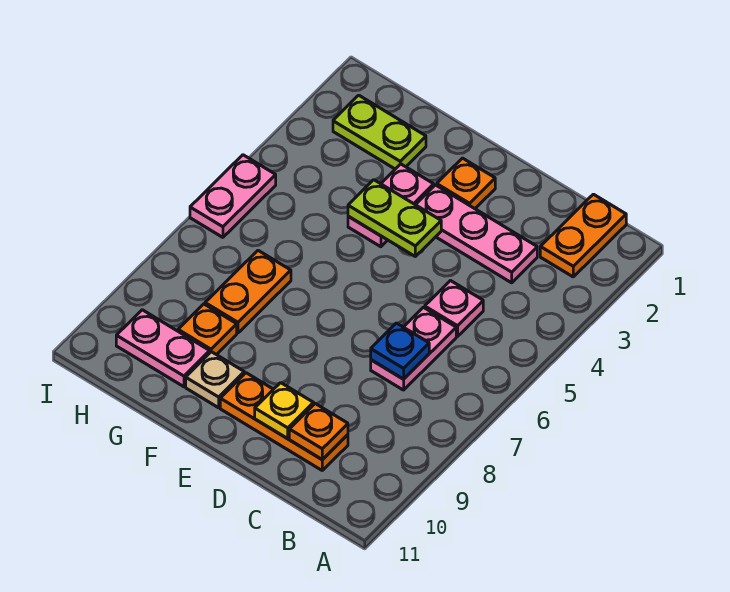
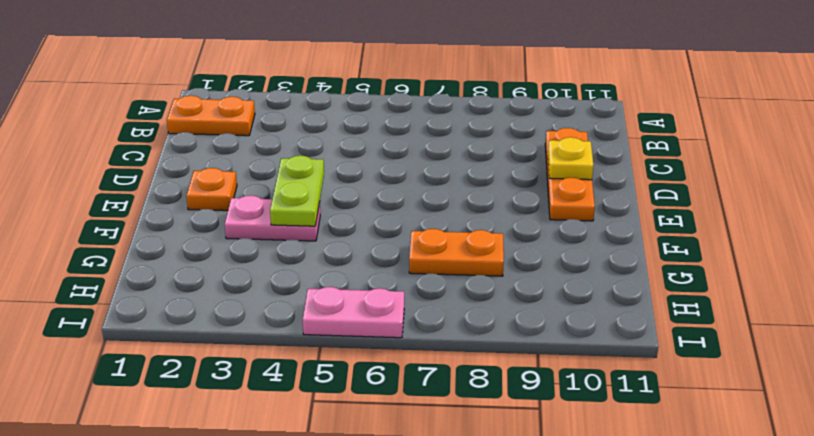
none -> pink plate C3:E3 level 1
none -> pink plate C5 level 1
none -> pink plate C6:C7 level 1

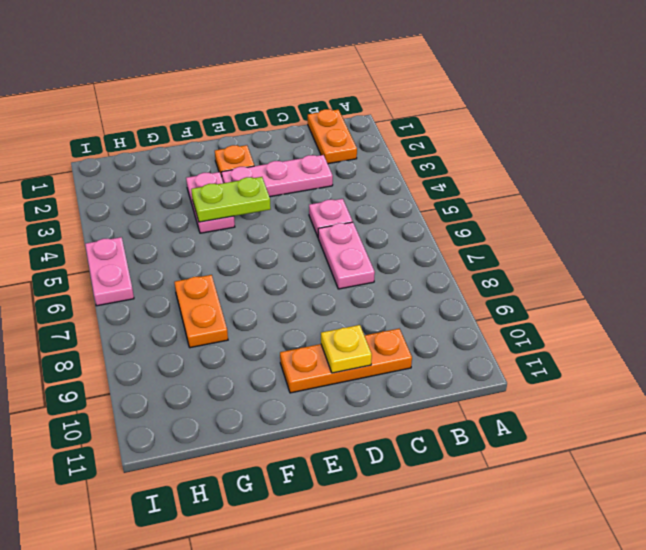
none -> tan plate F10 level 1
none -> lime plate G2:H2 level 1
none -> orange plate G9 level 1

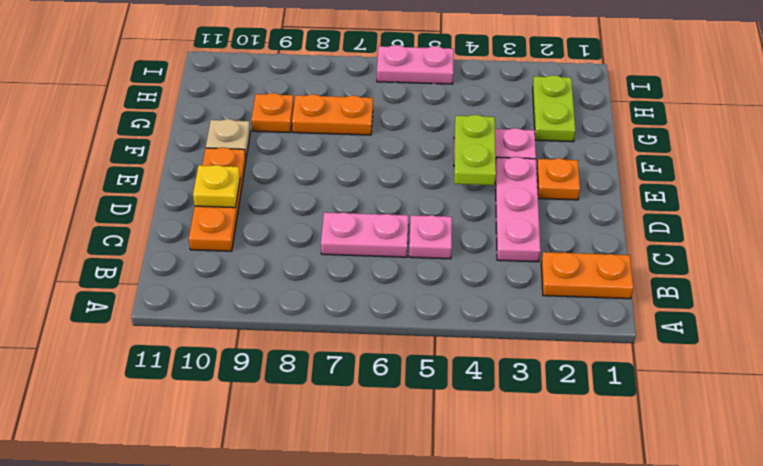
none -> pink plate G10:H10 level 1
none -> blue plate C7 level 2
none -> orange plate C10 level 2

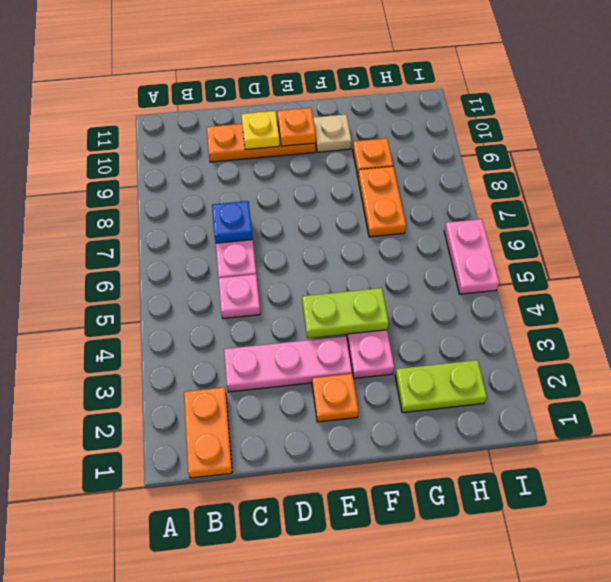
orange plate E10 level 2 -> orange plate C10 level 2
none -> pink plate G10:H10 level 1

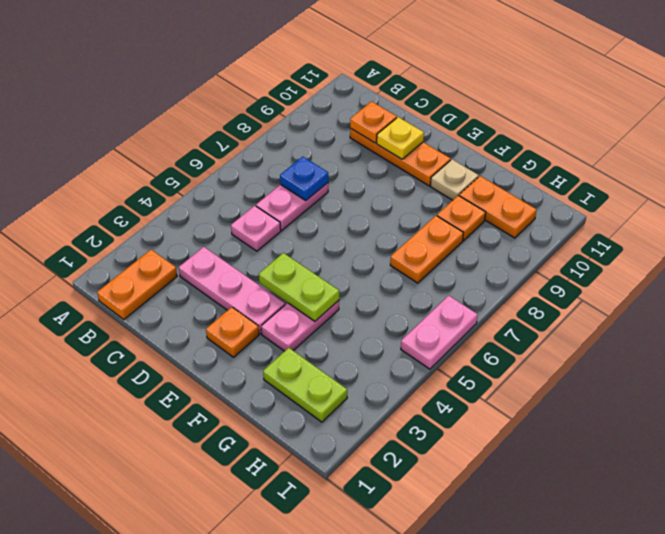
orange plate G10:H10 level 1 -> pink plate G10:H10 level 1

